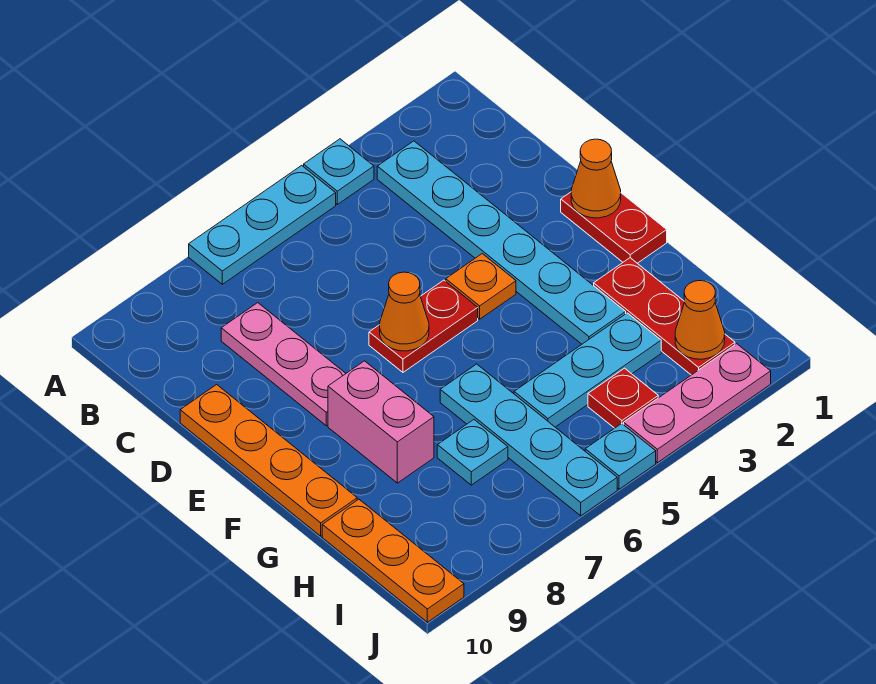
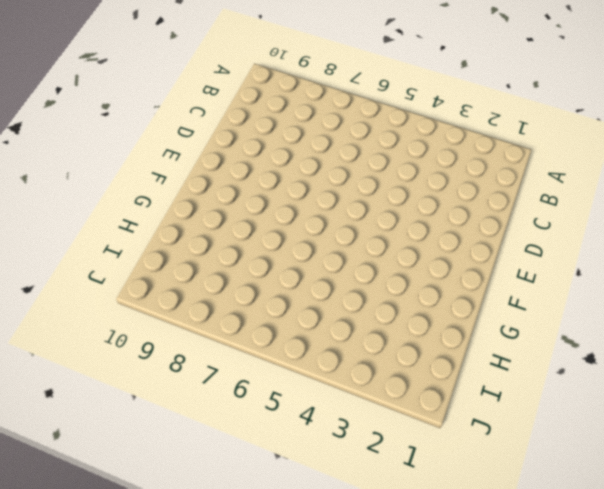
none -> cyan plate A4 level 1
none -> cyan plate A5:A7 level 1
none -> cyan plate B3:G3 level 1

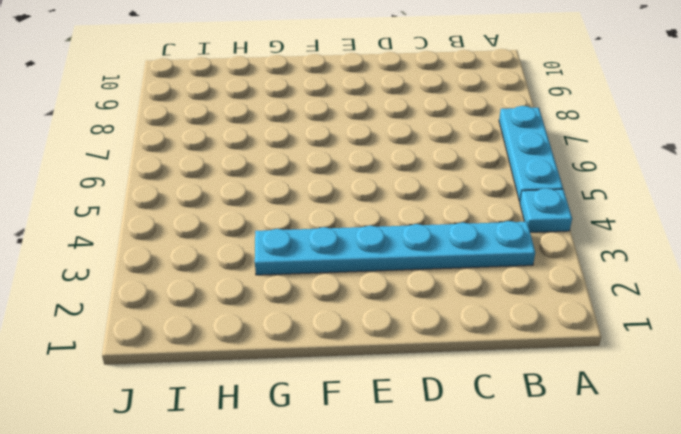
none -> pink plate C8:E8 level 1
none -> orange plate D10:G10 level 1
none -> red plate E1:F1 level 1

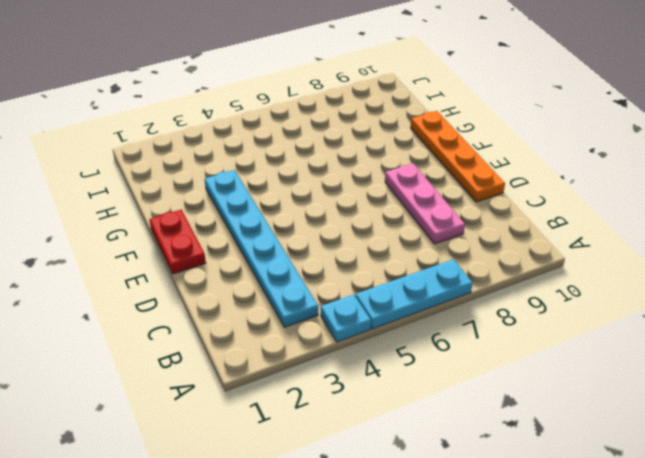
none -> orange plate E4 level 1
none -> red plate E5:E6 level 1
none -> pink brick F8:G8 level 1

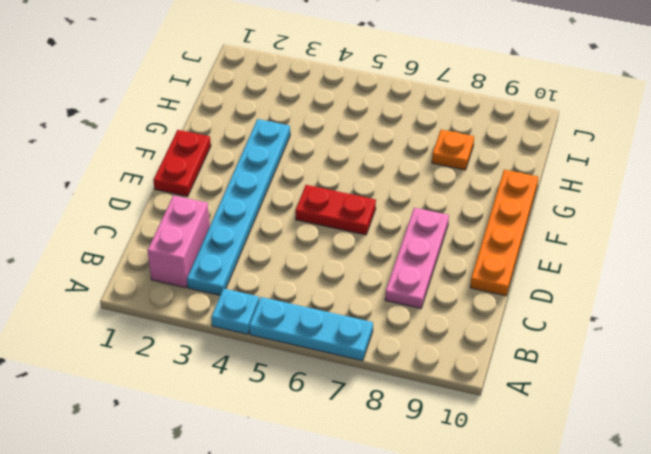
pink brick B2:C2 level 1 -> pink brick F8:G8 level 1
orange plate H8 level 1 -> orange plate E4 level 1
none -> red plate G2:I2 level 1
none -> cyan plate G6:J6 level 1
none -> cyan plate H3:H5 level 1

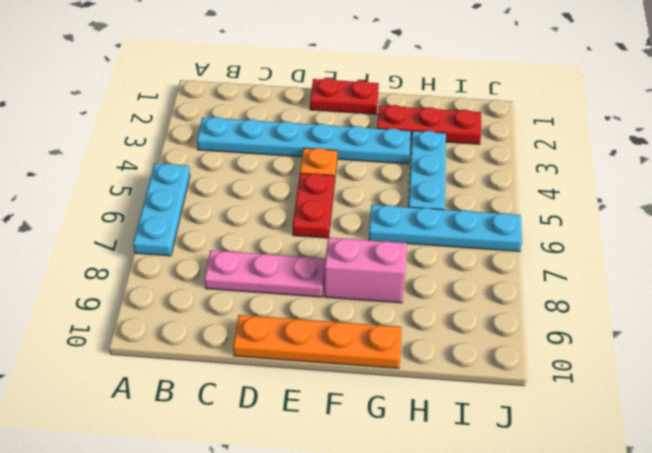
none -> cyan plate A4 level 1
none -> cyan plate H7 level 1
none -> orange plate H10:J10 level 1

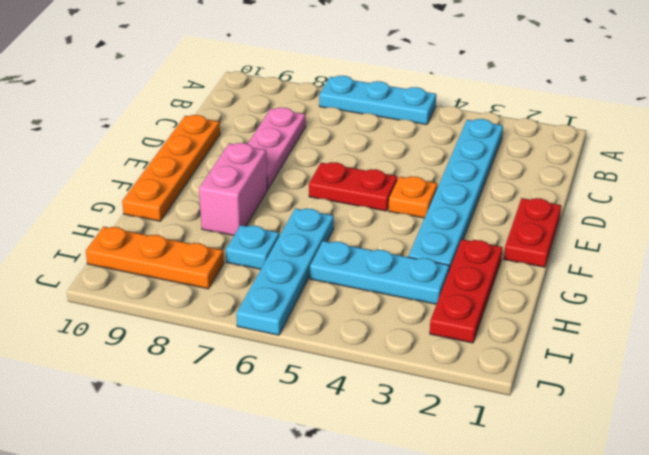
orange plate I8:I10 level 1 -> orange plate H10:J10 level 1
none -> cyan plate A4 level 1
none -> red plate I4 level 1
none -> pink plate J2:J4 level 1

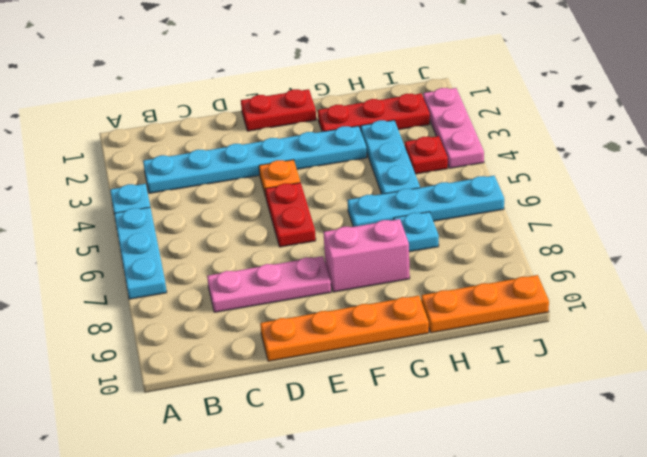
none -> cyan plate J5 level 1
none -> orange cone E1 level 2
none -> orange cone E6 level 2

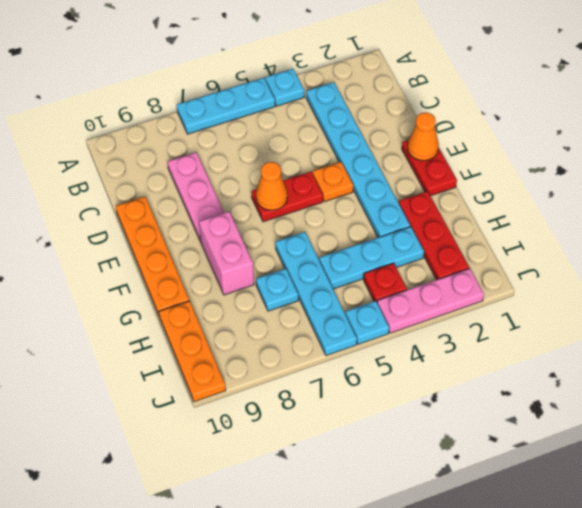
none -> orange cone I2 level 2

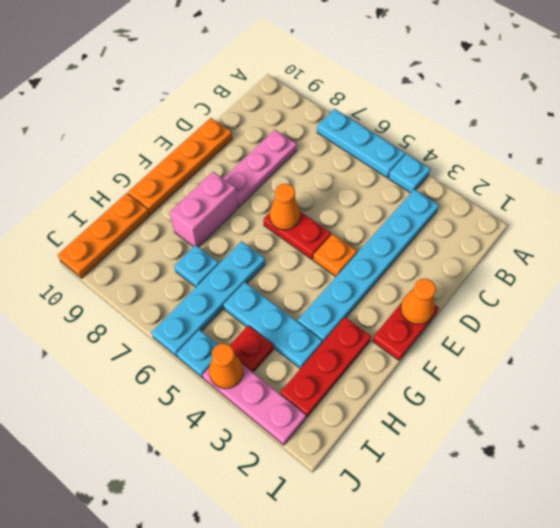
orange cone J4 level 2 -> orange cone I2 level 2

